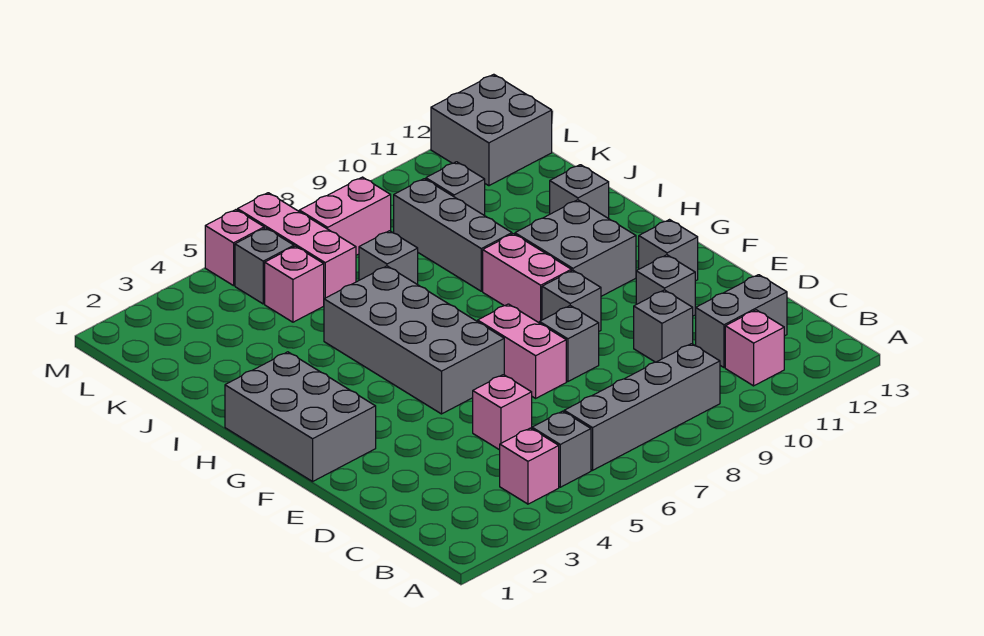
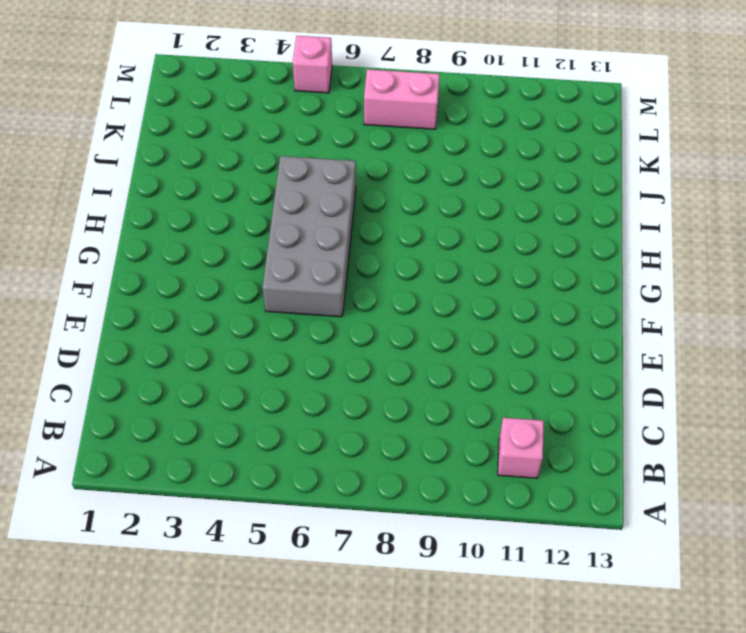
none -> pink brick B4 level 1
none -> grey brick B5 level 1
none -> grey brick B6:B9 level 1

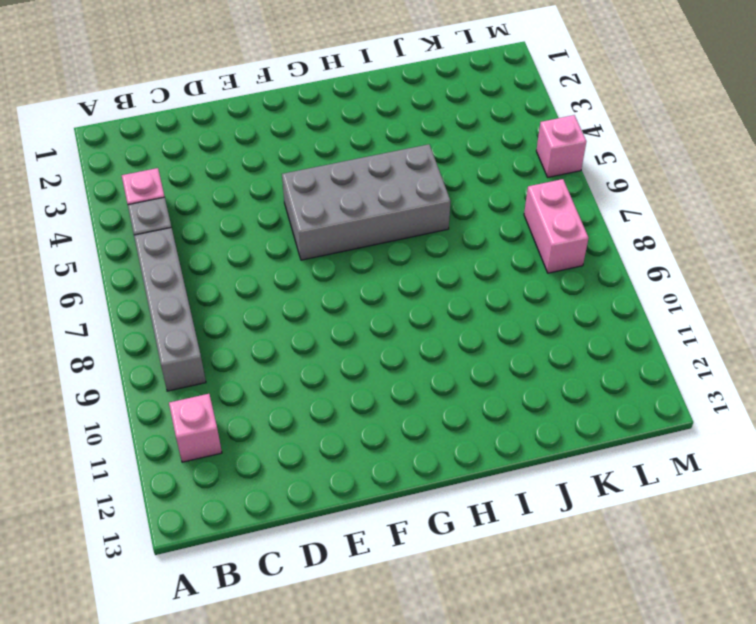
none -> grey brick C11:C12 level 1
none -> pink brick D5 level 1
none -> grey brick D10 level 1

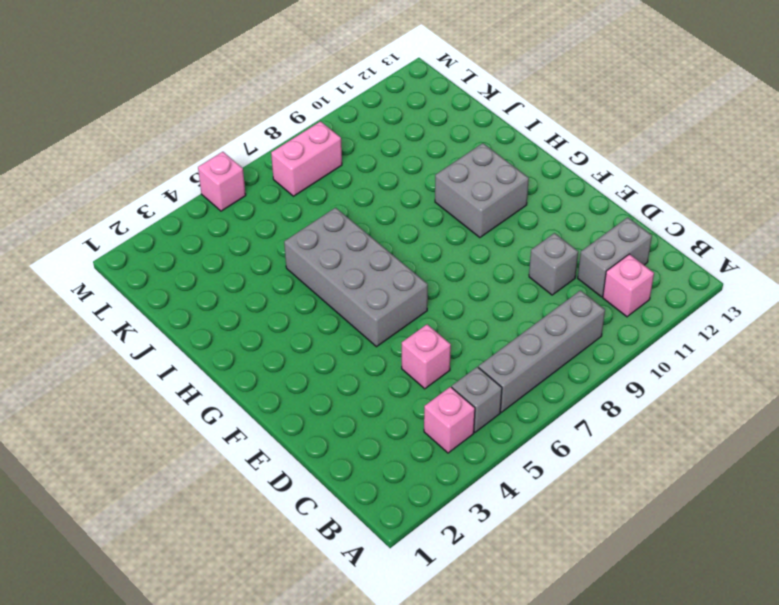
none -> pink brick E7:F7 level 1
none -> grey brick E8 level 1
none -> grey brick E11 level 1

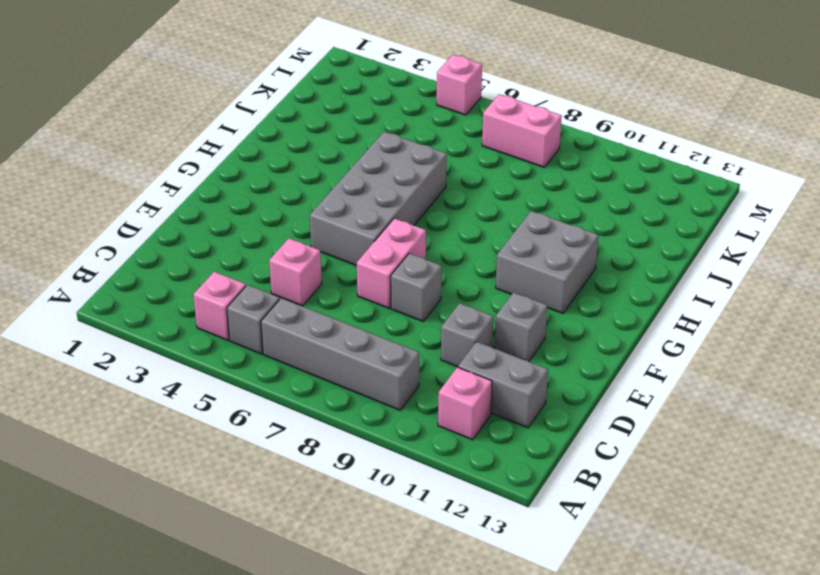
none -> grey brick F1:H2 level 1
none -> grey brick F9 level 1
none -> grey brick F12 level 1

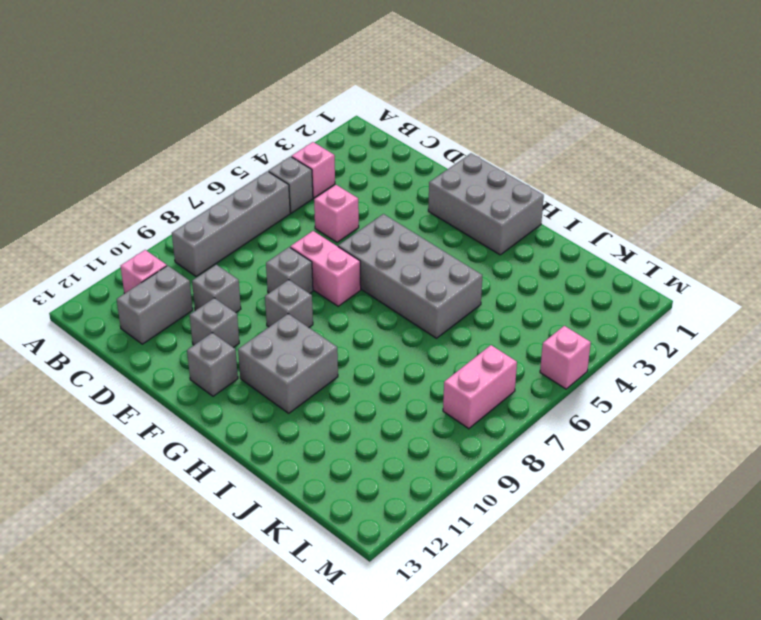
none -> pink brick G9:H9 level 1
none -> grey brick I9:K9 level 1
none -> grey brick I12 level 1

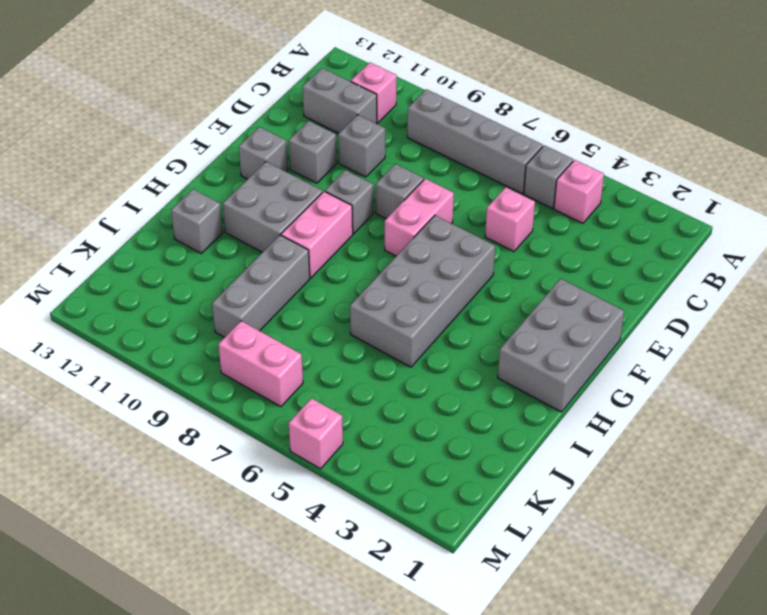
none -> grey brick J7 level 1
none -> pink brick K5 level 1
none -> pink brick K6:M6 level 1

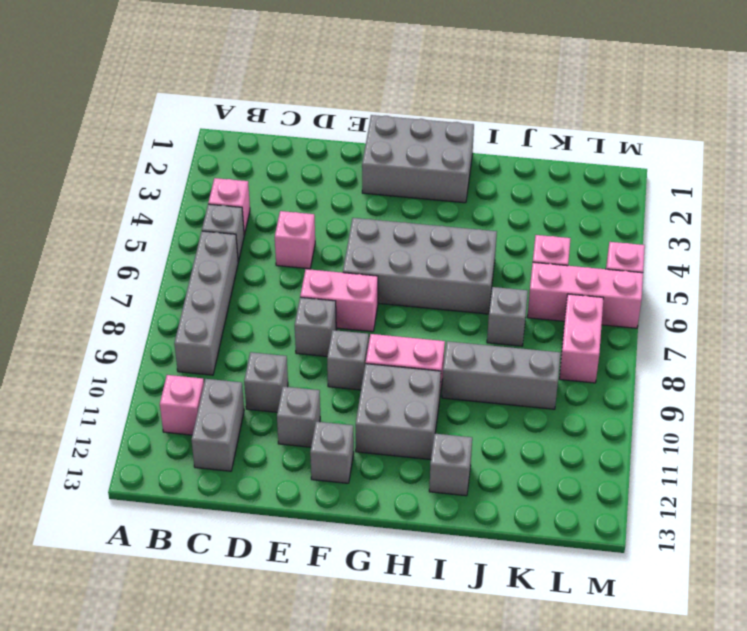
none -> grey brick K10 level 1
none -> grey brick L5 level 1
none -> grey brick L12:M13 level 1

